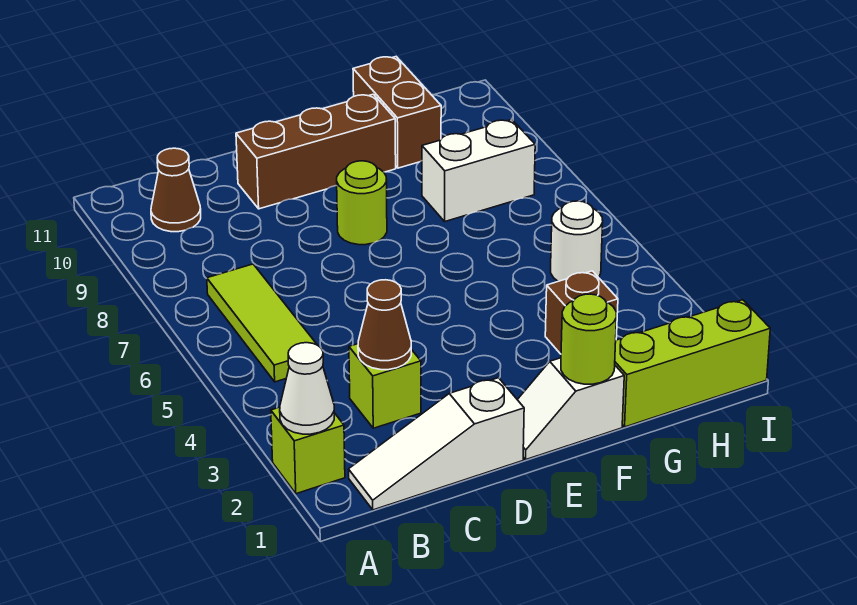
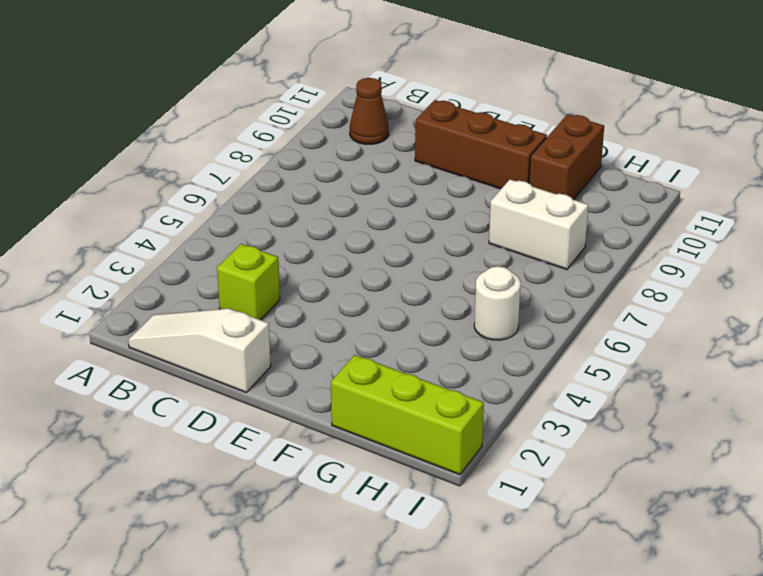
none -> lime brick A2 level 1
none -> lime tile B5:B7 level 1
none -> white slope E1:F1 level 1 top F

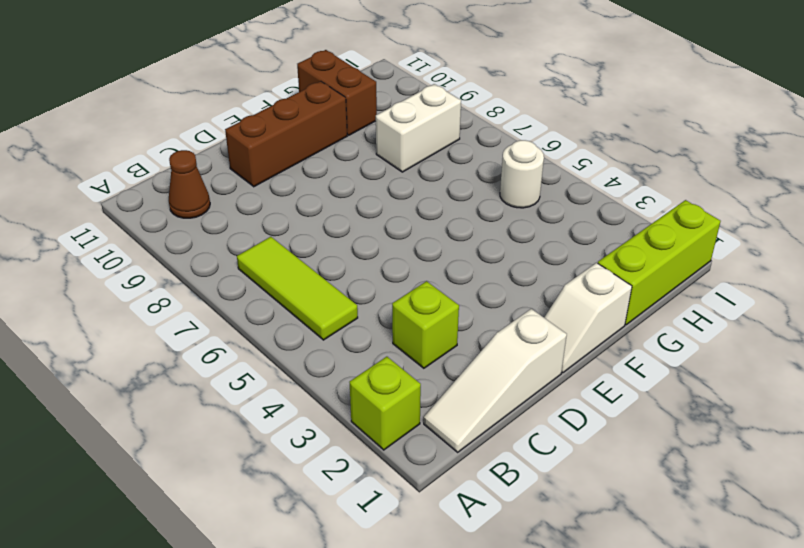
none -> lime round brick E8 level 1
none -> brown brick G3 level 1
none -> white cone A2 level 2

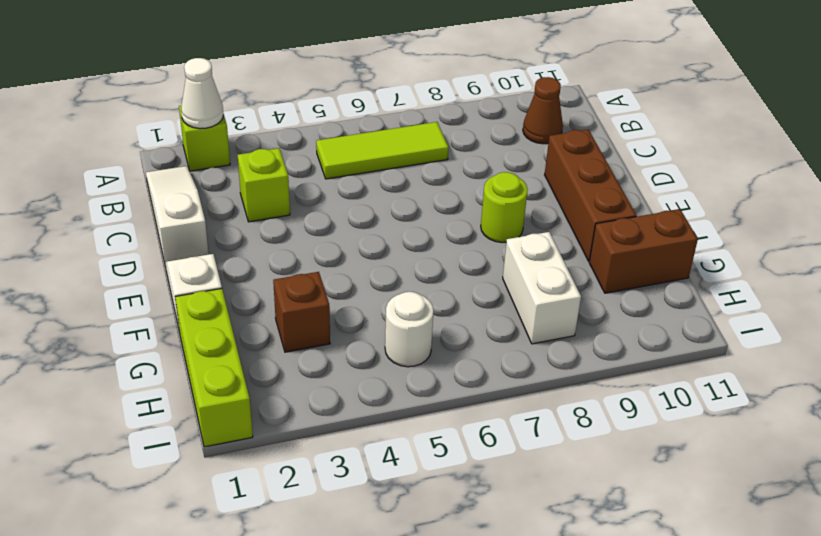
none -> brown cone C3 level 2
none -> lime round brick F1 level 2

